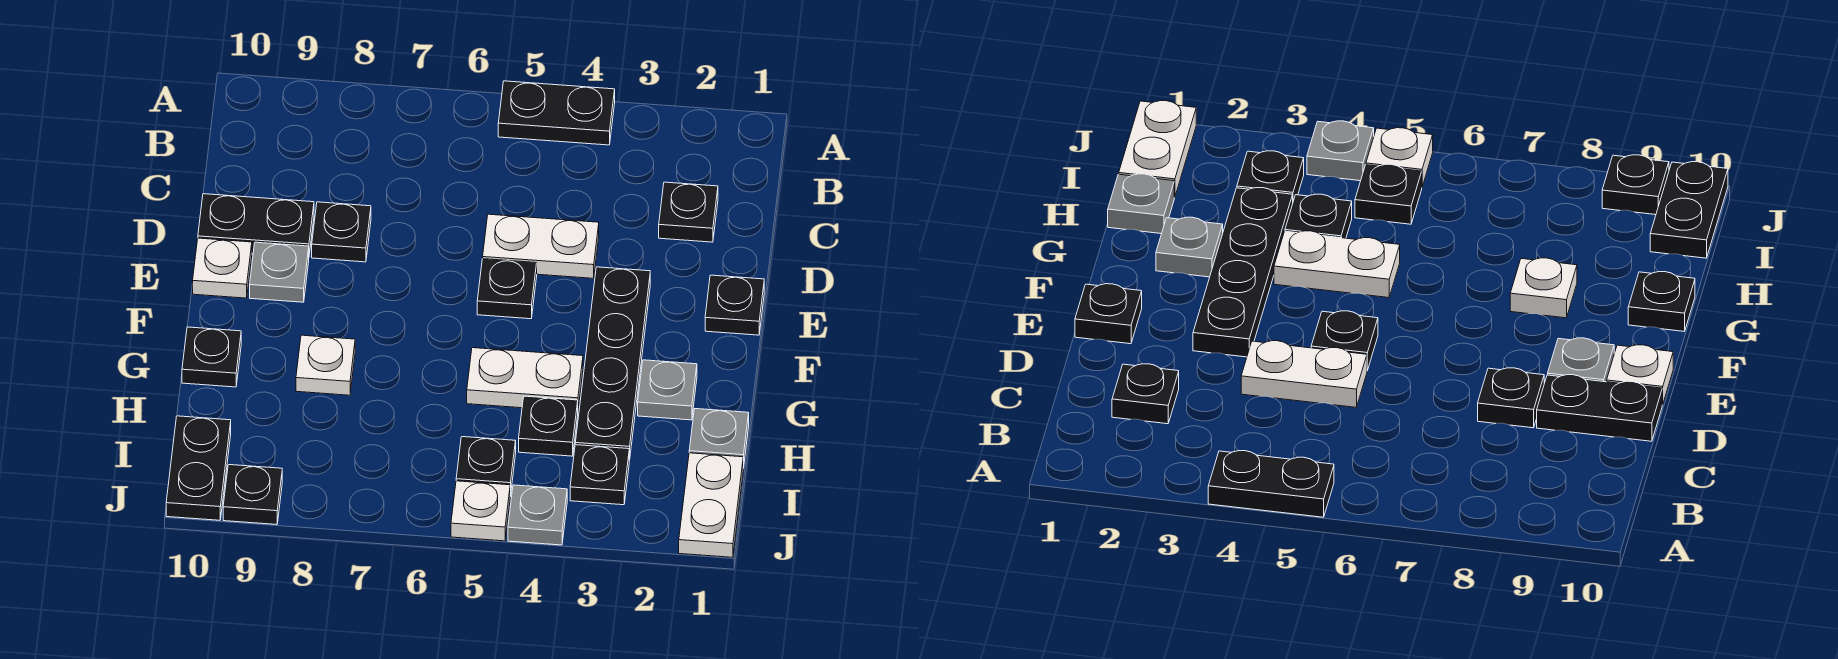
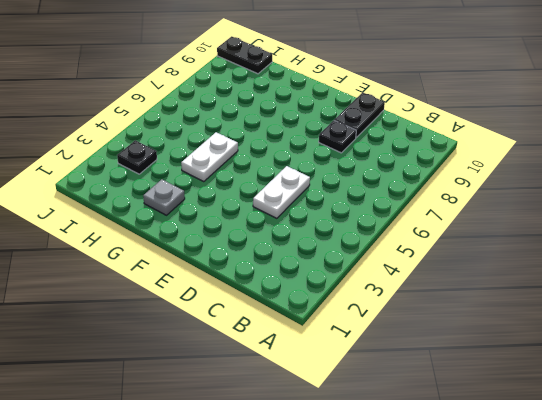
none -> black plate A4:A5 level 1
none -> black plate C2 level 1
none -> black plate E1 level 1

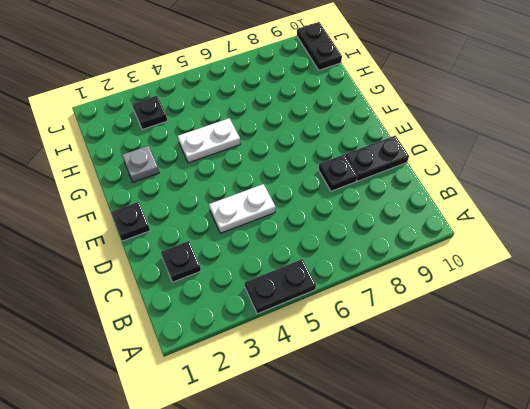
none -> black plate E3:H3 level 1
none -> black plate E5 level 1
none -> grey plate E9 level 1

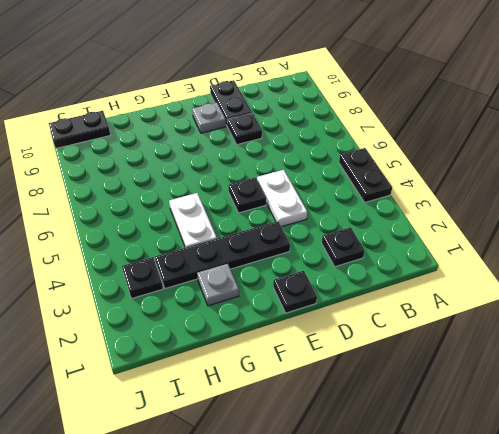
none -> white plate E10 level 1
none -> white plate G8 level 1
none -> black plate G10 level 1

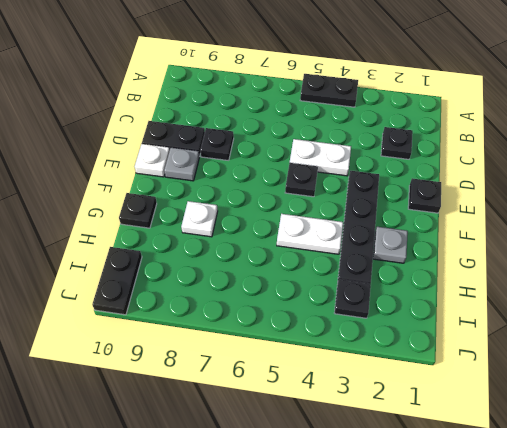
none -> grey plate H1 level 1
none -> black plate H4 level 1
none -> white plate I1:J1 level 1

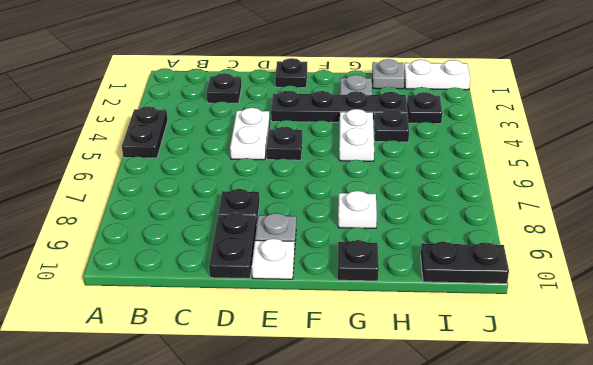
none -> black plate I5 level 1
none -> grey plate J4 level 1
none -> white plate J5 level 1

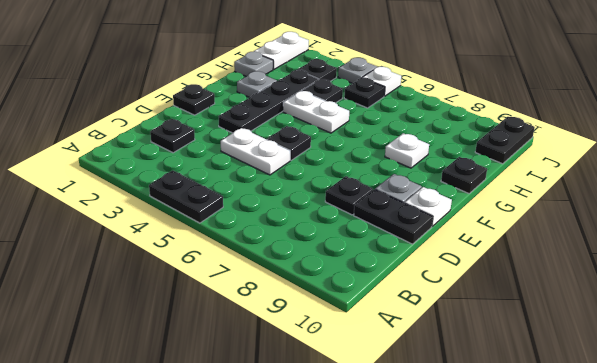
none -> black plate J9 level 1

